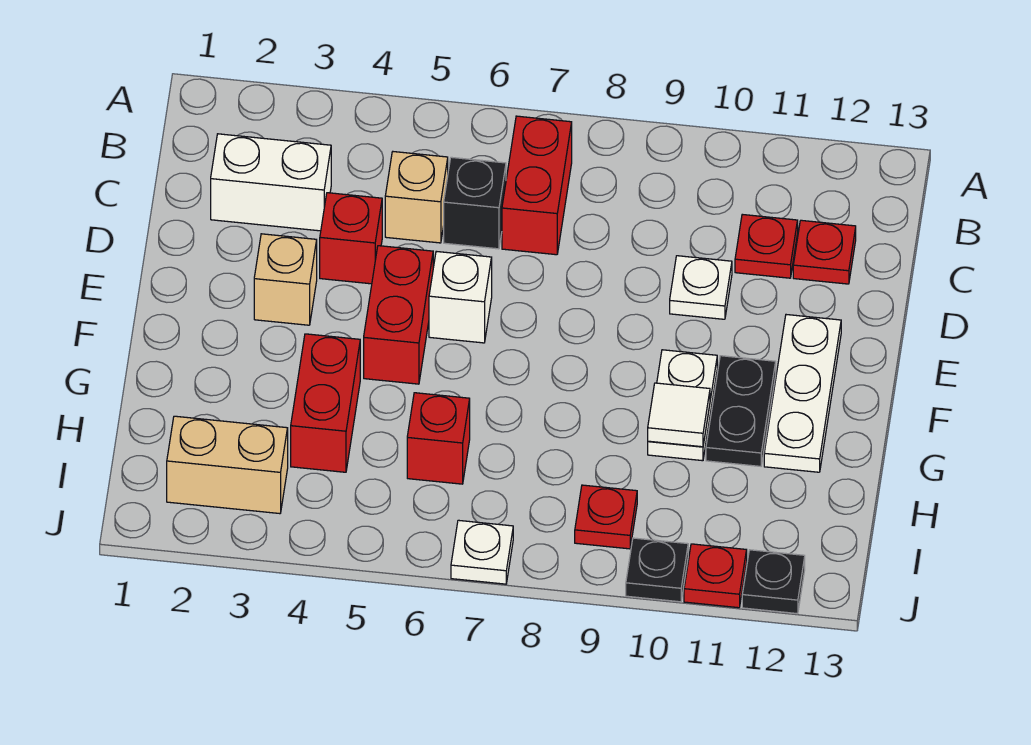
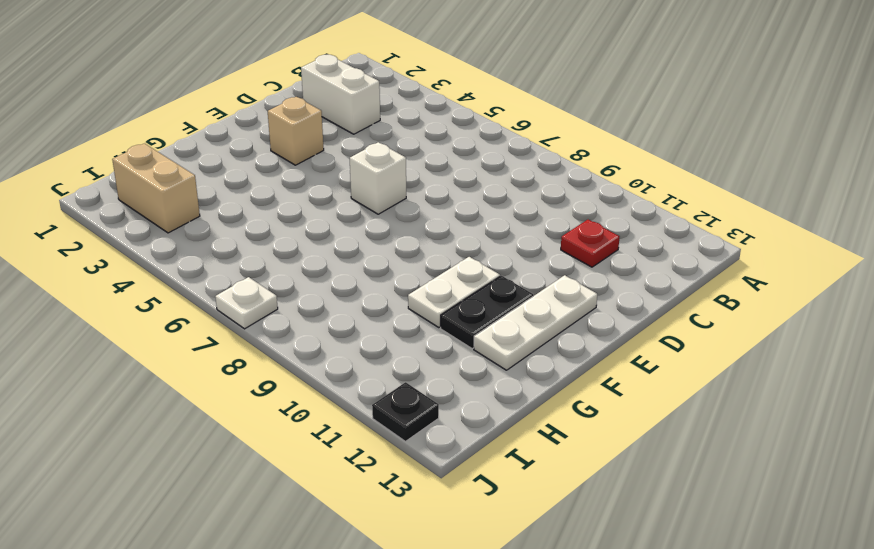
none -> red brick B7:C7 level 1
none -> tan brick C5 level 1
none -> black brick C6 level 1

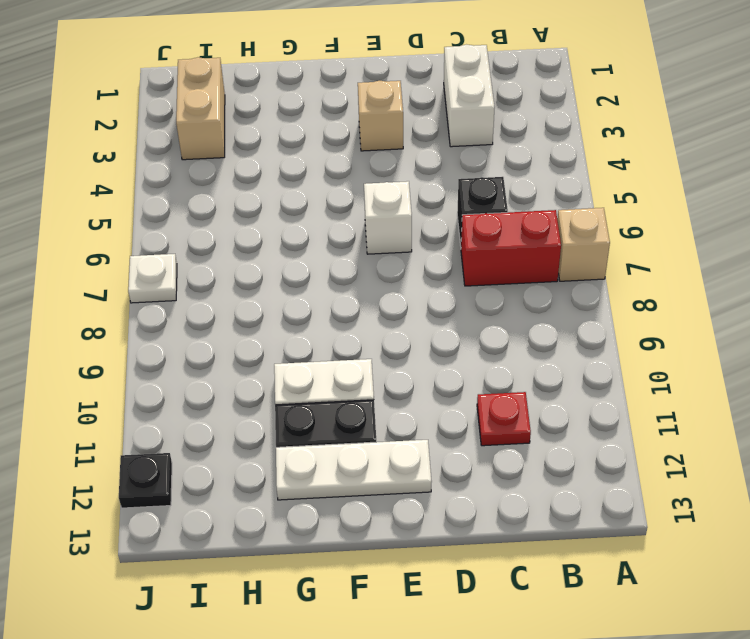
tan brick A7 level 1 -> tan brick C5 level 1
none -> red plate C12 level 1
none -> red brick D4 level 1
none -> white plate D10 level 1

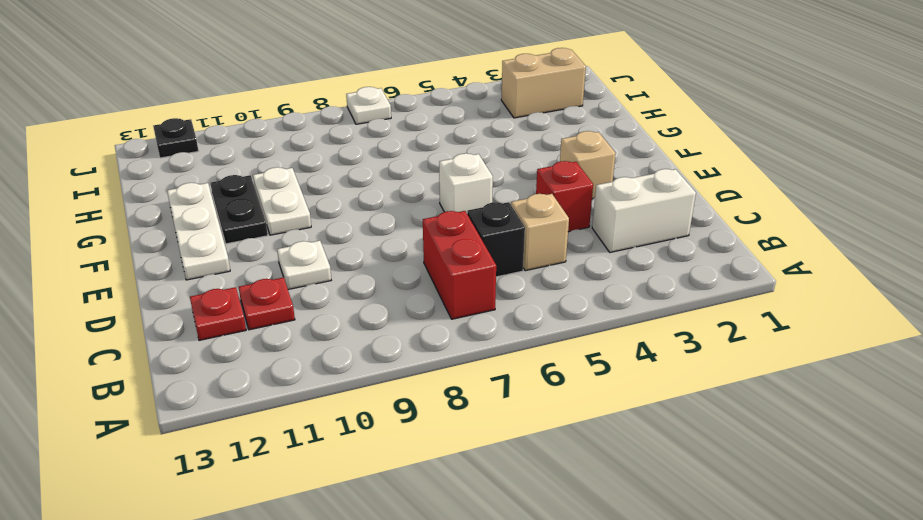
none -> red brick E5:F5 level 1
none -> red brick G4:H4 level 1
none -> red brick H6 level 1

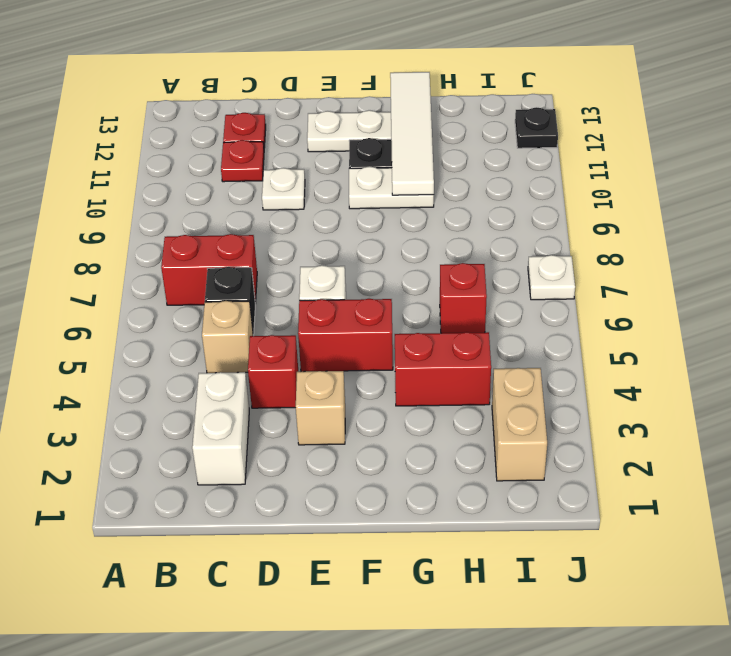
white tile G10:G13 level 2 -> white tile G10 level 2
none -> red plate I9 level 1
none -> black plate J10 level 1
none -> red plate J11 level 1

